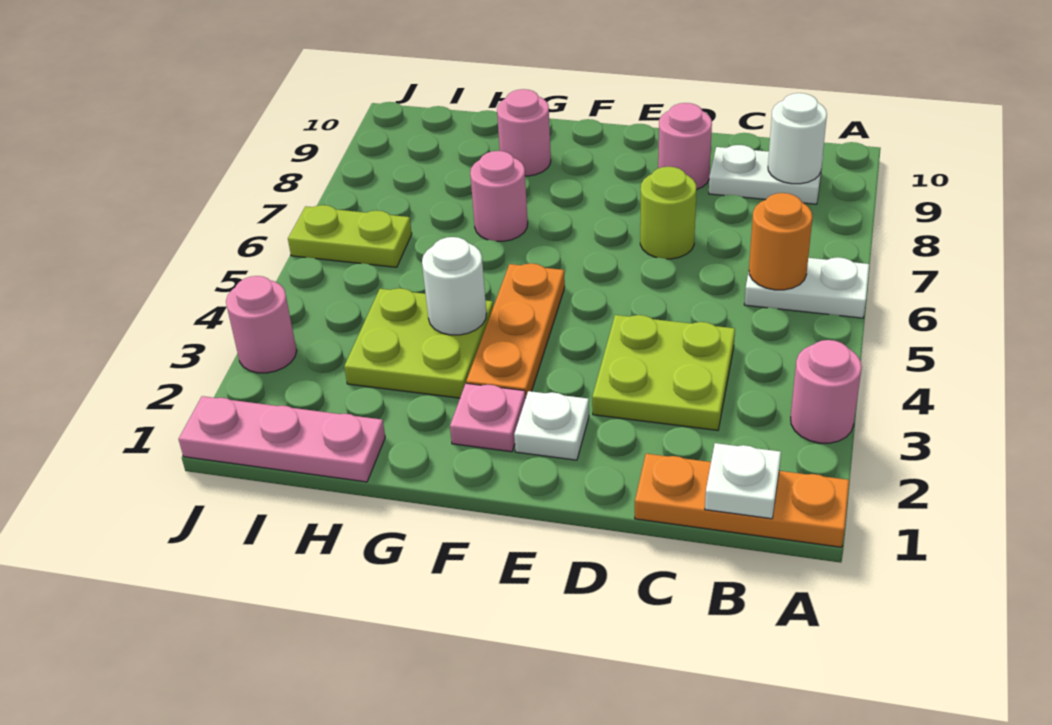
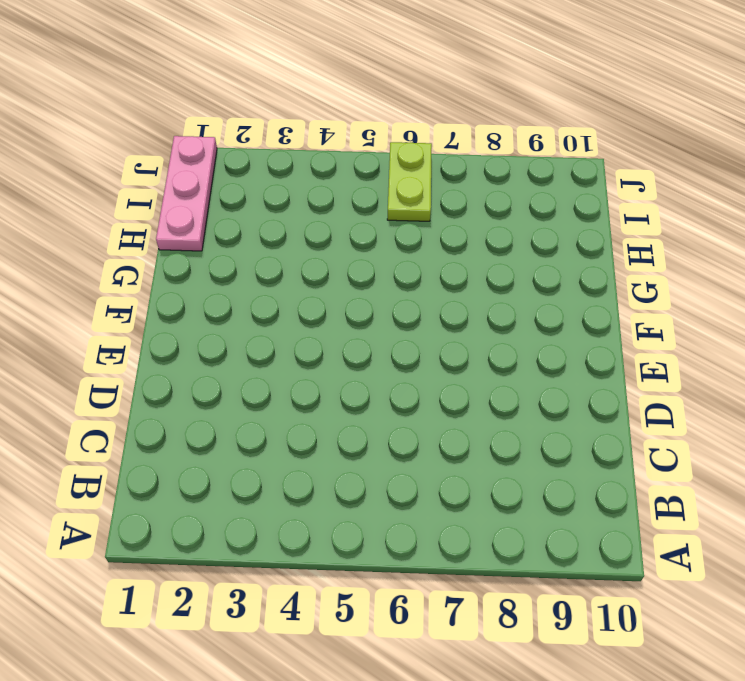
none -> orange plate A1:C1 level 1
none -> pink round brick A3 level 1
none -> white plate A6:B6 level 1

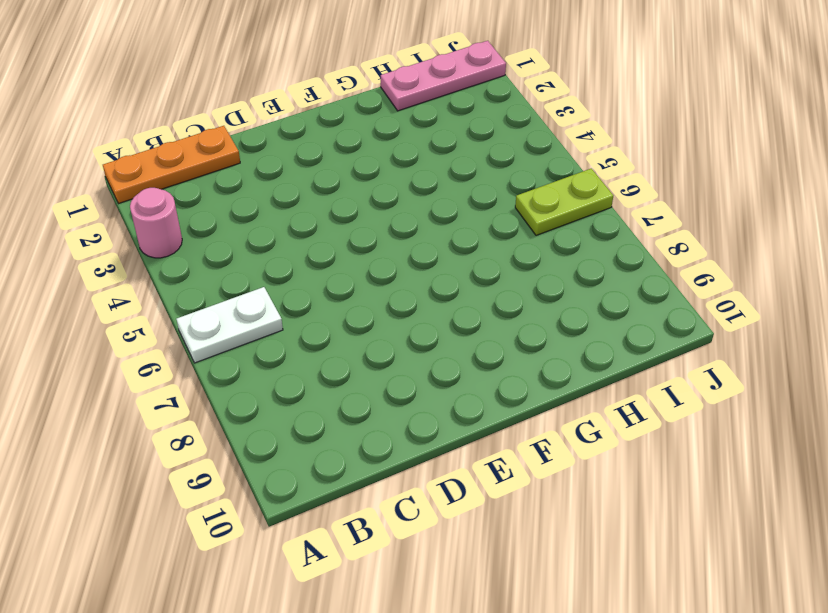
none -> white plate B9:C9 level 1
none -> lime plate C3:D4 level 1
none -> lime round brick D7 level 1

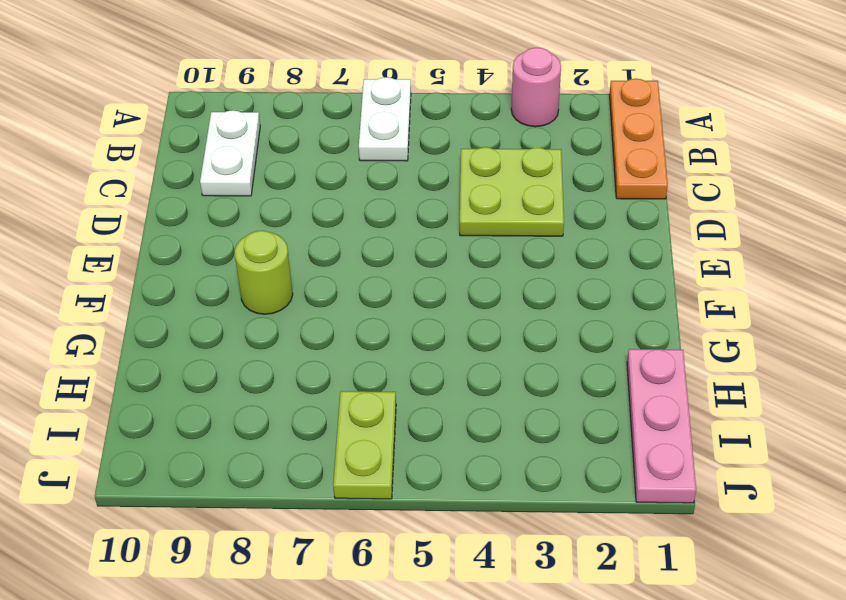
lime round brick F8 level 1 -> lime round brick D7 level 1
none -> pink round brick D9 level 1
none -> white plate E2 level 1
none -> pink plate F2 level 1

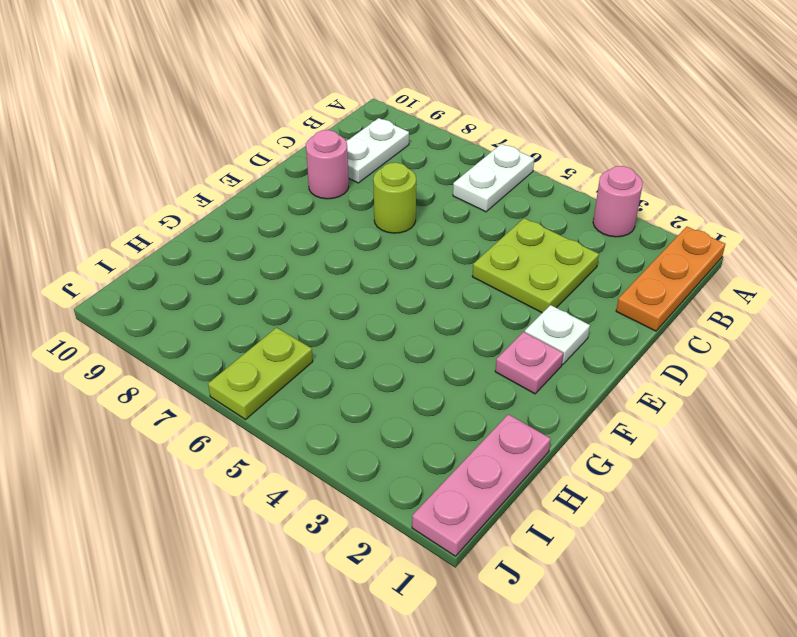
none -> orange plate F3:F5 level 1
none -> lime plate G3:H4 level 1
none -> pink round brick G7 level 1

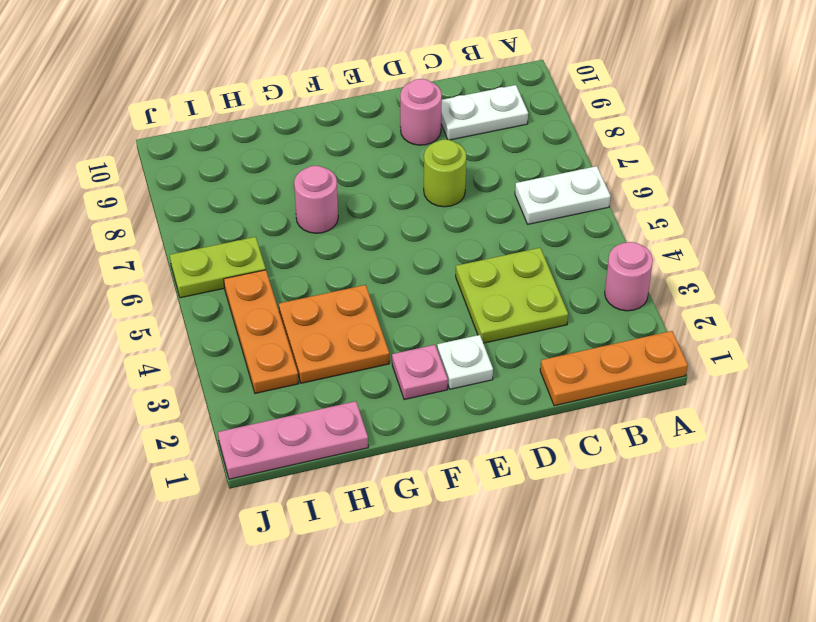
orange plate G3:H4 level 1 -> lime plate G3:H4 level 1
orange plate I3:I5 level 1 -> orange plate F3:F5 level 1
none -> pink round brick G9 level 1
none -> pink round brick J3 level 1
none -> white plate B1 level 2

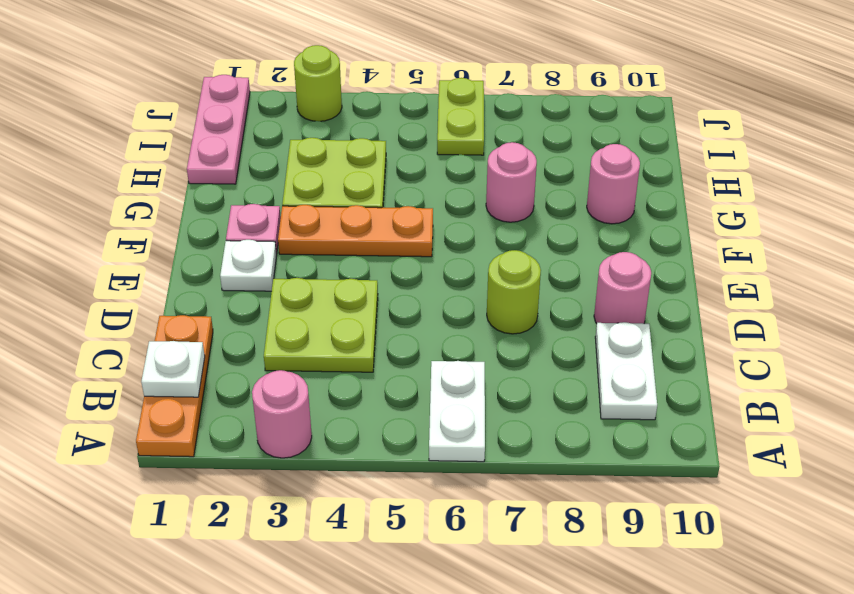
lime round brick J3 level 1 -> pink round brick J3 level 1
none -> orange round brick B6 level 2
none -> white round brick B9 level 2
none -> white round brick G4 level 2

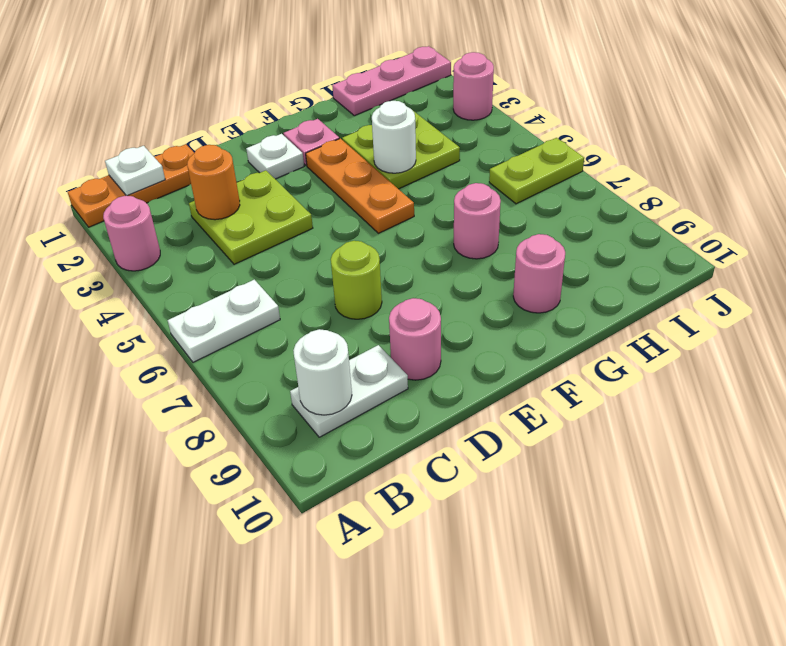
orange round brick C3 level 2 -> orange round brick B6 level 2

